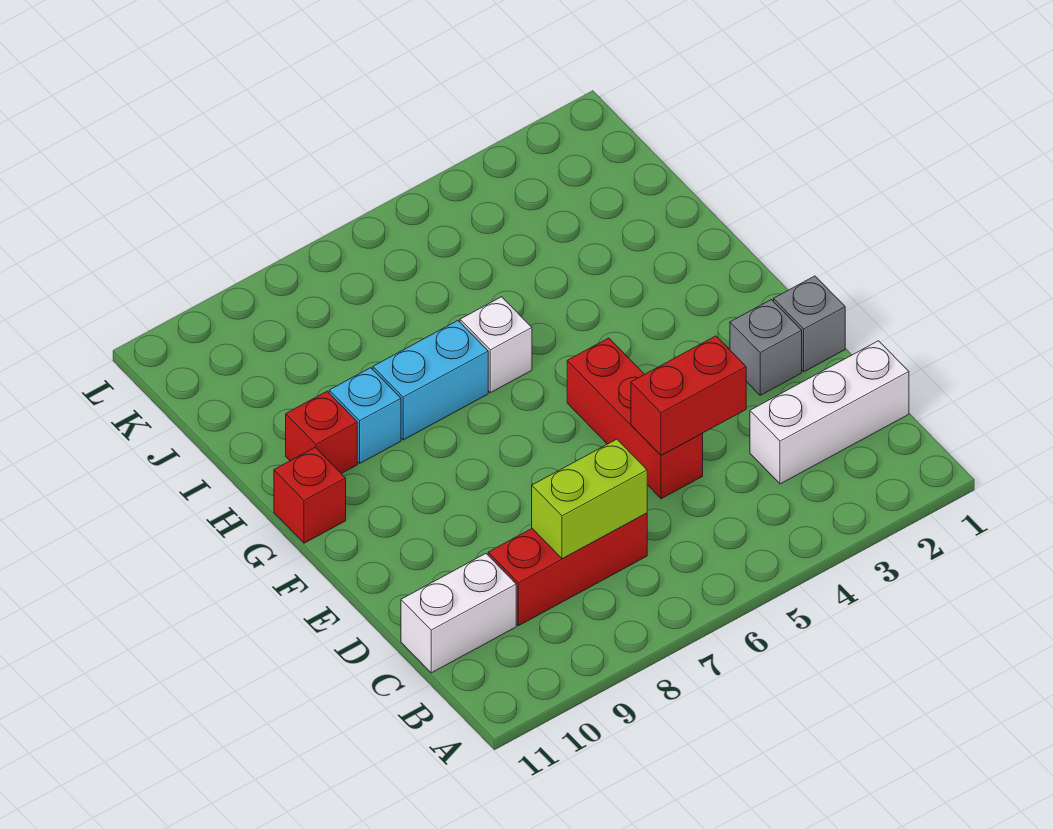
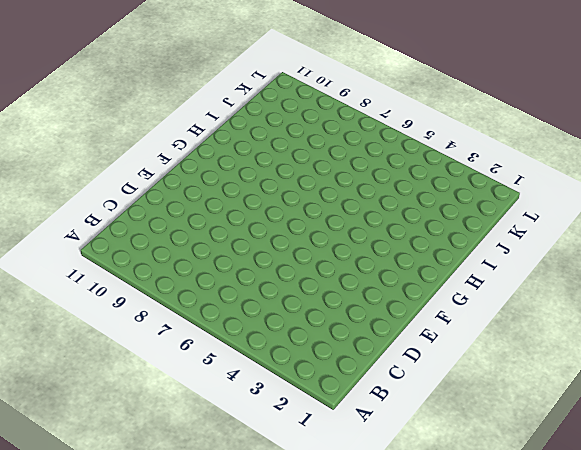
none -> white brick C1:C3 level 1
none -> red brick C7:C9 level 1
none -> white brick C10:C11 level 1

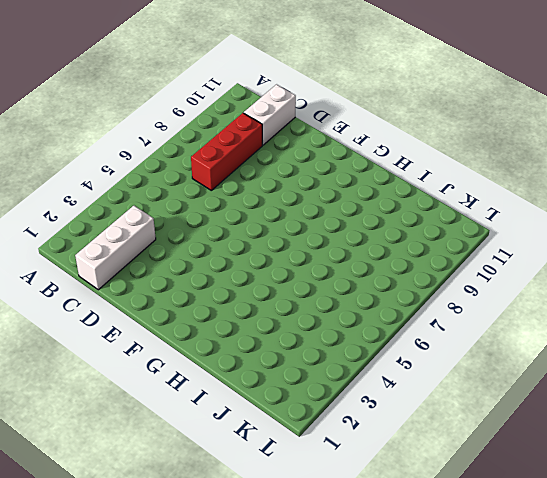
none -> red brick D5:F5 level 1
none -> grey brick E1 level 1
none -> grey brick E2 level 1

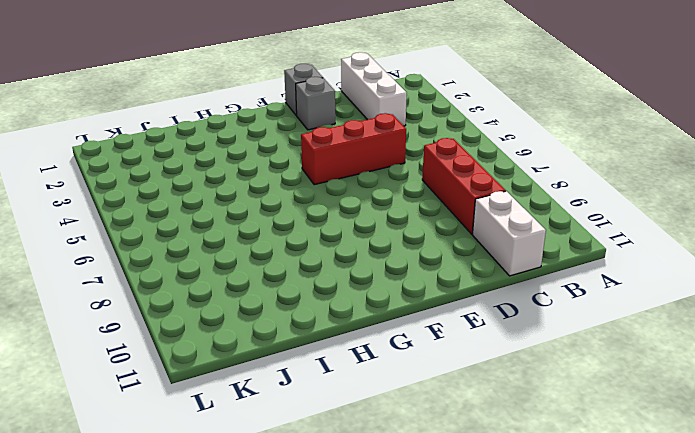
none -> red brick G11 level 1
none -> white brick H6 level 1
none -> cyan brick H7:H8 level 1

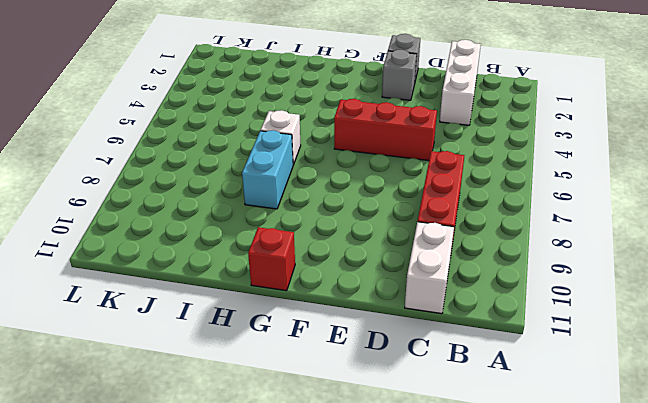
none -> cyan brick H9 level 1
none -> red brick H10 level 1
none -> lime brick C7:C8 level 2

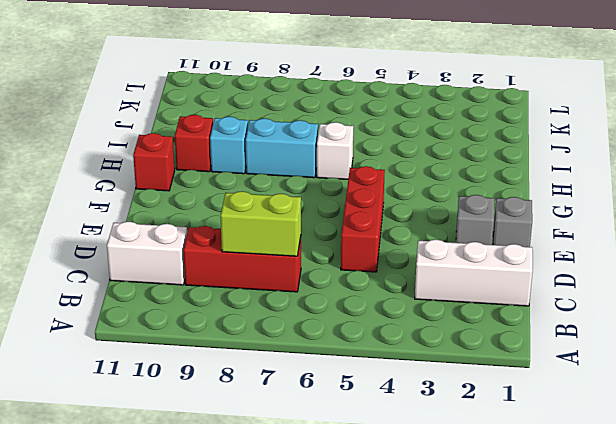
none -> red brick D4:D5 level 2

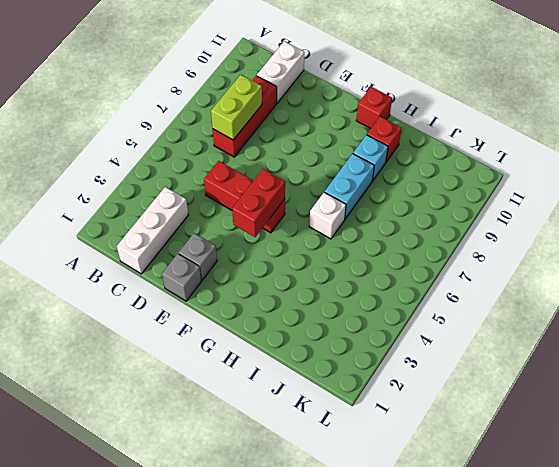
red brick F4:F5 level 2 -> red brick D4:D5 level 2

